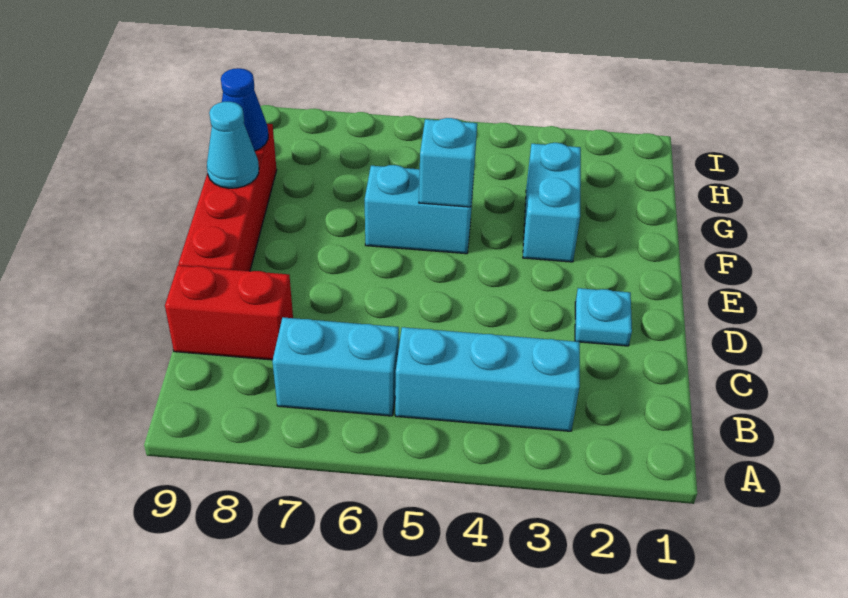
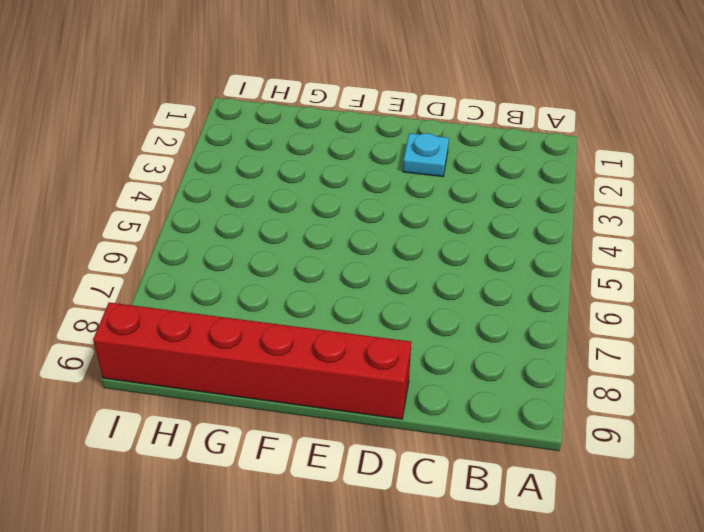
red brick D9:I9 level 1 -> red brick D9:G9 level 1
none -> cyan brick B3:B5 level 1
none -> cyan brick B6:B7 level 1

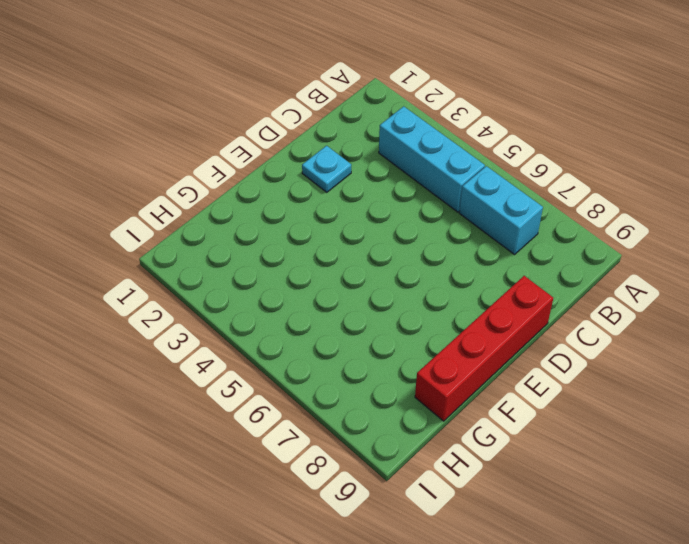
none -> red brick C8:C9 level 1
none -> cyan brick F3:G3 level 1

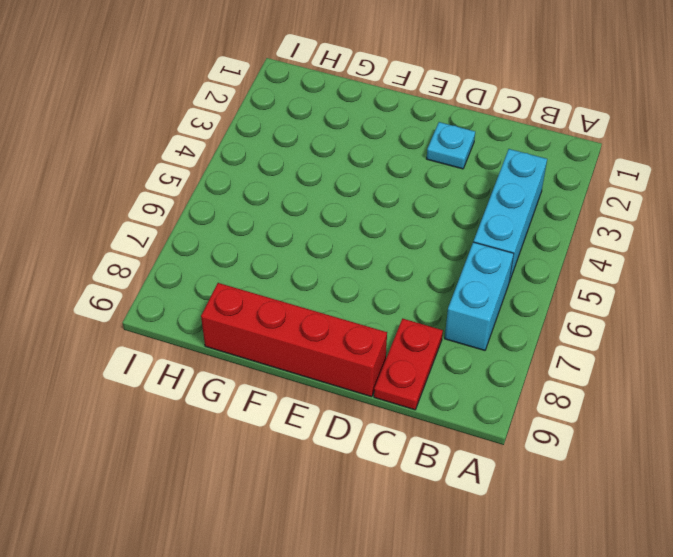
red plate C8:C9 level 1 -> red brick C8:C9 level 1
none -> cyan brick F3:G3 level 1
none -> cyan brick F5:F6 level 1

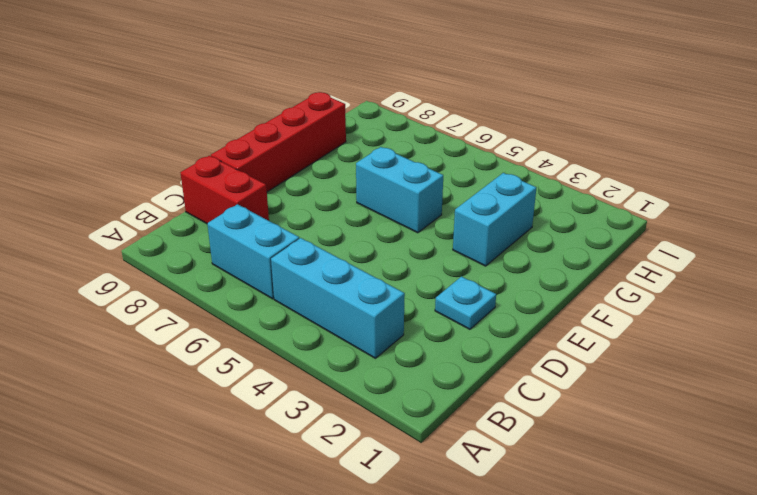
none -> cyan brick F5 level 2
none -> cyan cone F9 level 2

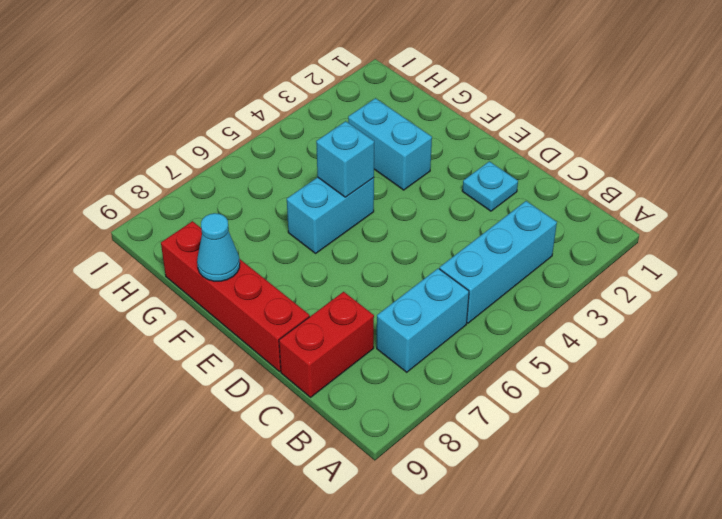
none -> blue cone G9 level 2

